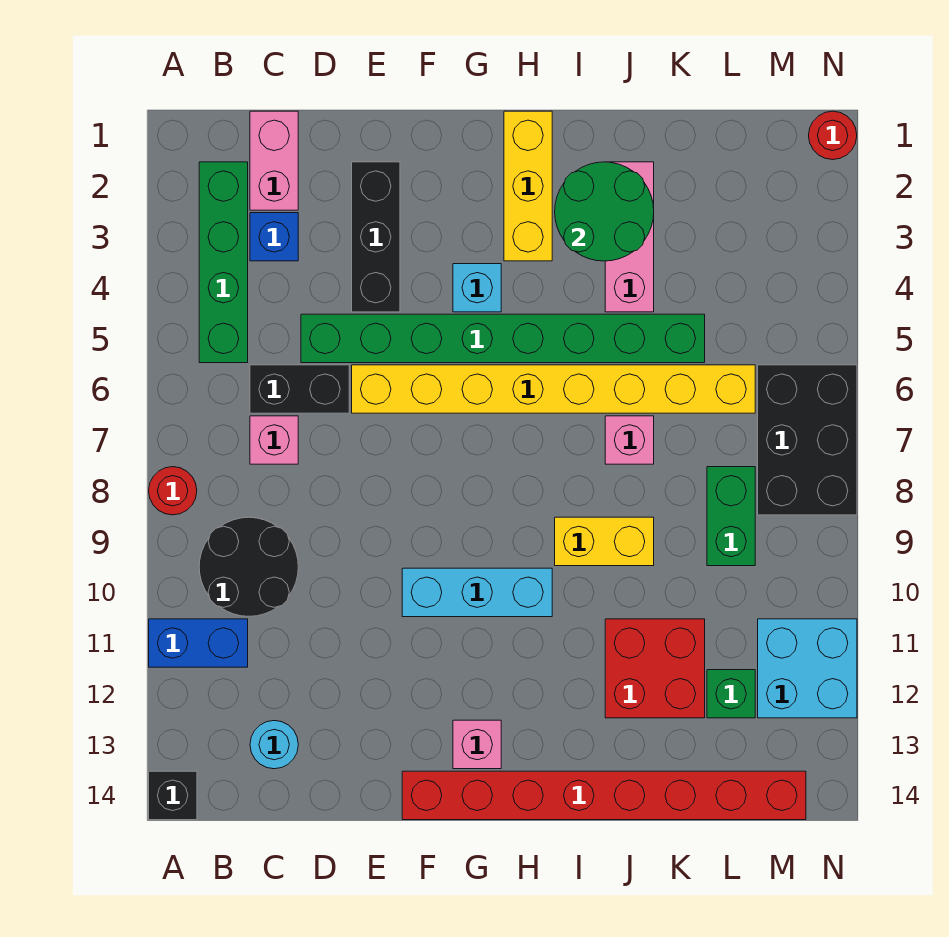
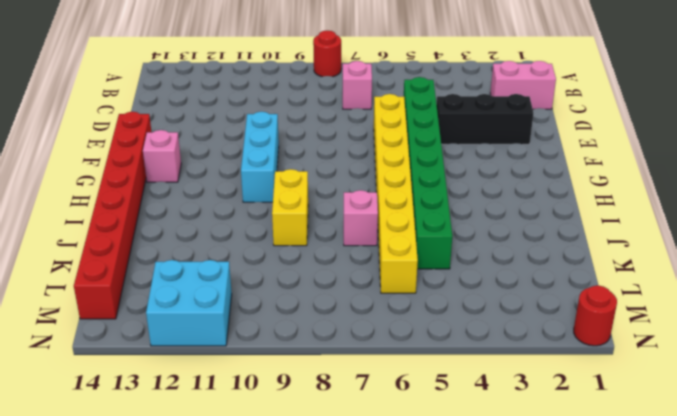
none -> blue brick A11:B11 level 1
none -> black brick A14 level 1
none -> green brick B2:B5 level 1

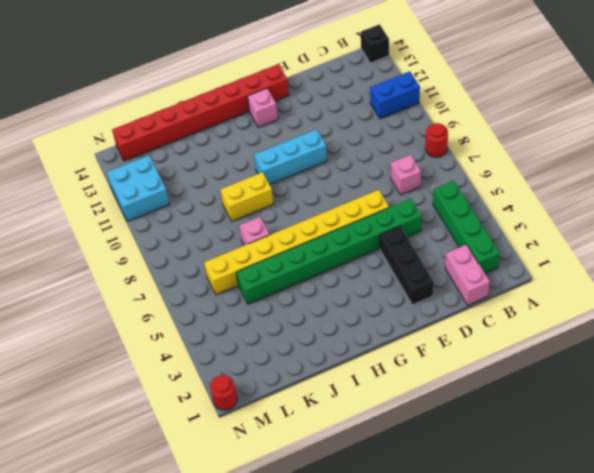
none -> black round brick B9:C10 level 1
none -> blue brick C3 level 1
none -> black brick C6:D6 level 1

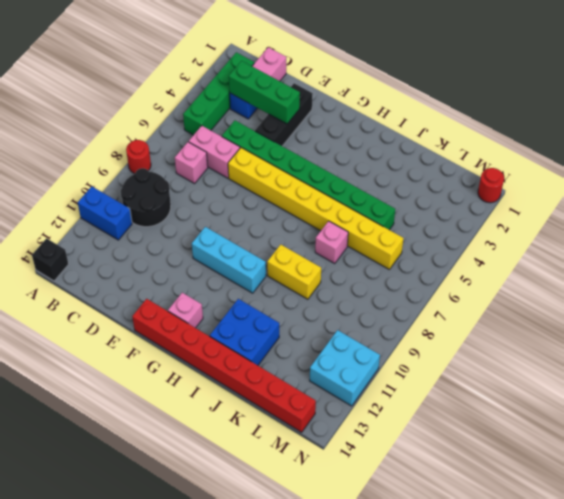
green brick C3:E3 level 2 -> none
pink brick C6:D6 level 1 -> black brick C6:D6 level 1
blue brick I12:J13 level 1 -> red brick J11:K12 level 1
none -> cyan round brick C13 level 1
none -> cyan brick G4 level 1
none -> yellow brick H1:H3 level 1

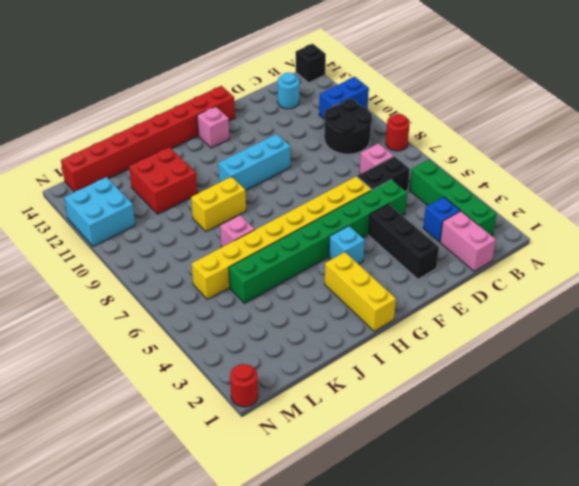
none -> pink brick J2:J4 level 1
none -> green brick L8:L9 level 1
none -> green brick L12 level 1

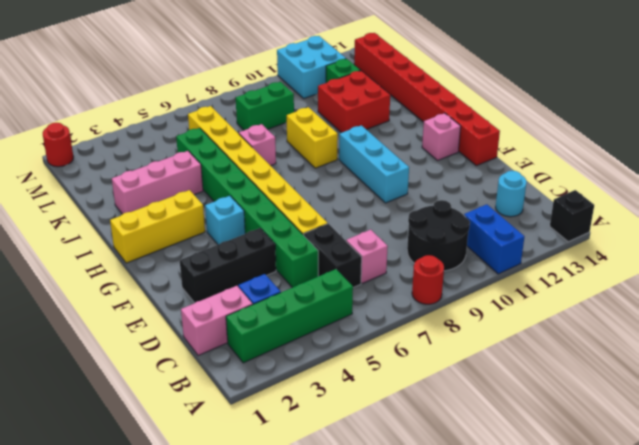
none -> black brick M6:N8 level 1
none -> green round brick I2:J3 level 2

